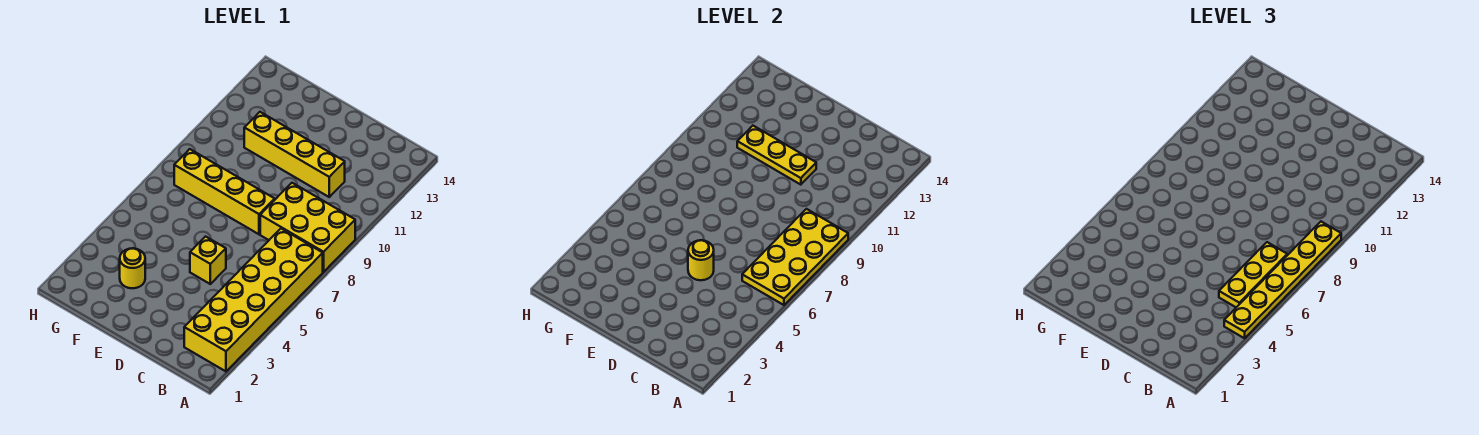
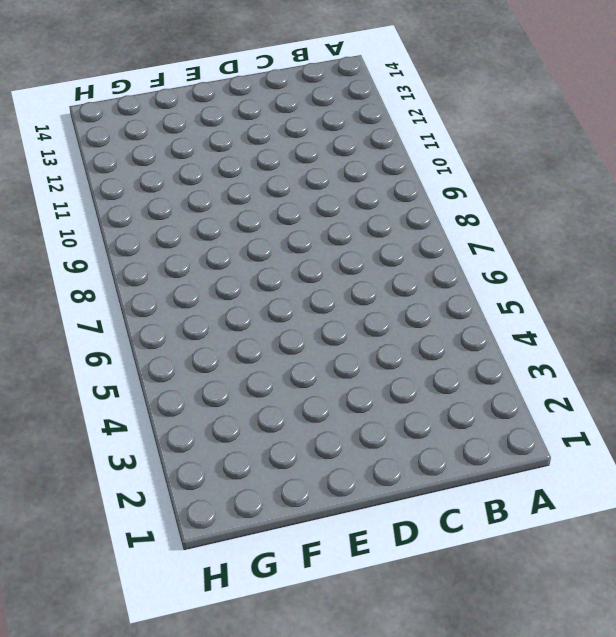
none -> yellow brick A2:B7 level 1
none -> yellow brick A8:C9 level 1

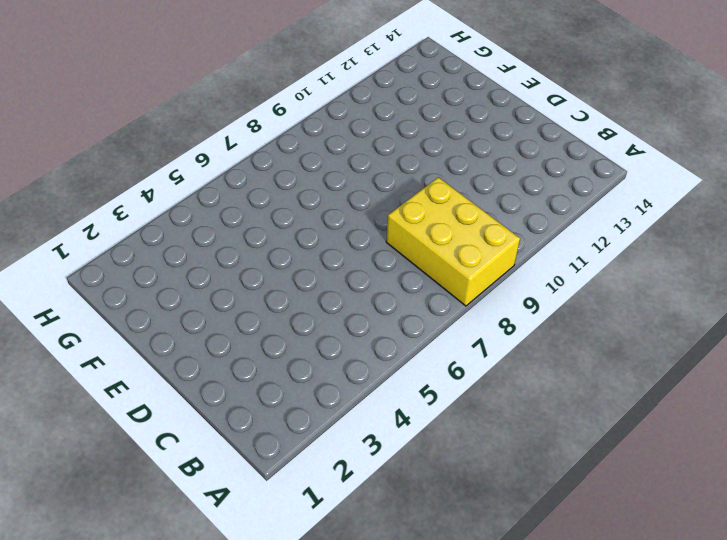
none -> yellow brick A2:B7 level 1
none -> yellow brick C11:F11 level 1

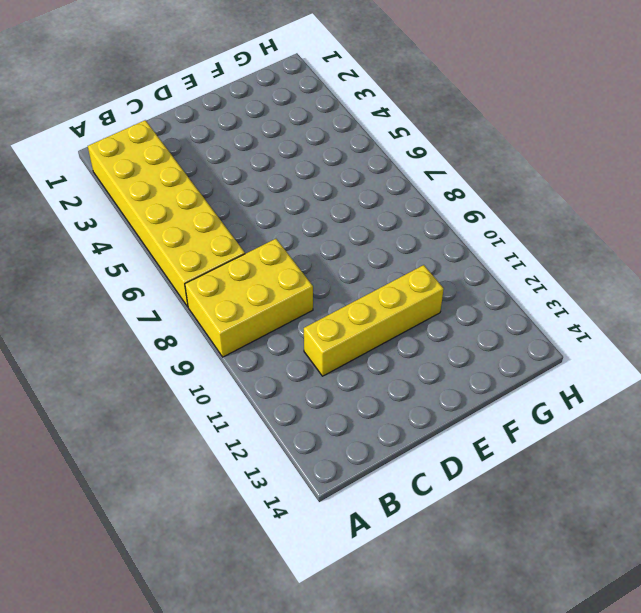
none -> yellow brick D5 level 1
none -> yellow brick D8:G8 level 1

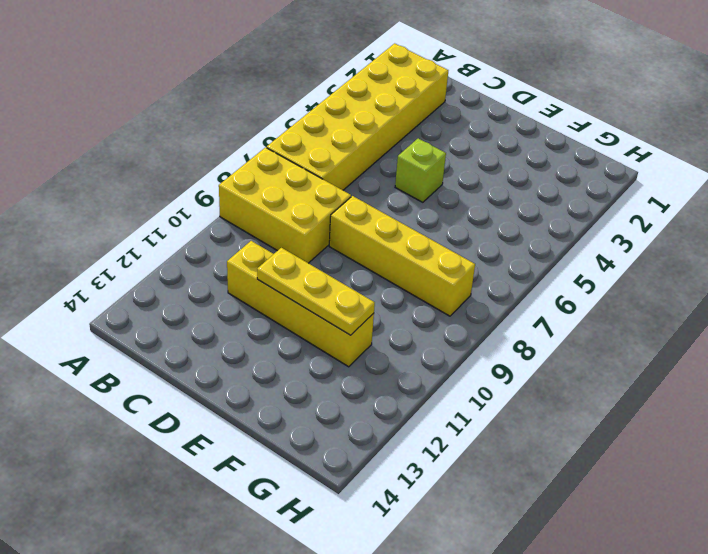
lime brick D5 level 1 -> yellow brick D5 level 1
none -> yellow round brick F3 level 1
none -> yellow plate A6:B9 level 2

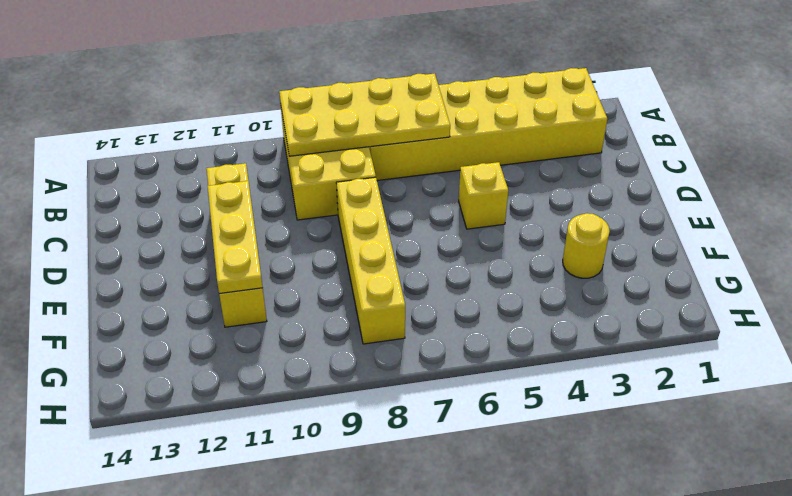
none -> yellow round brick D5 level 2
none -> yellow plate A4:A9 level 3

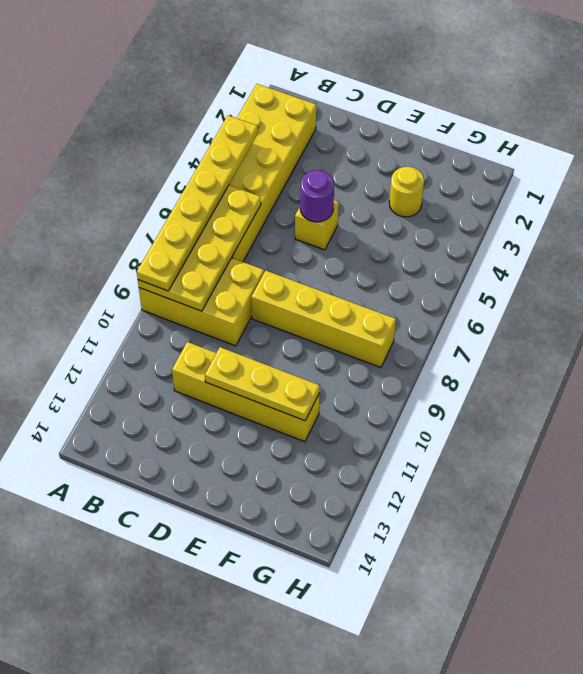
purple round brick D5 level 2 -> yellow round brick D5 level 2
none -> yellow plate B5:B7 level 3

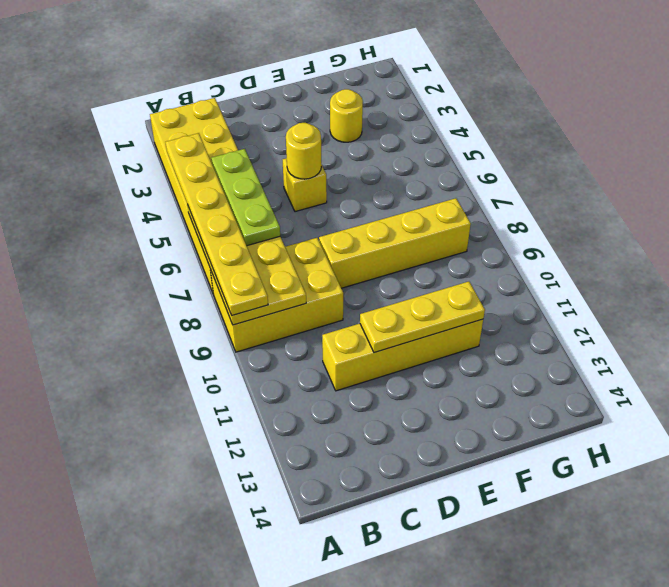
lime plate B5:B7 level 3 -> yellow plate B5:B7 level 3

